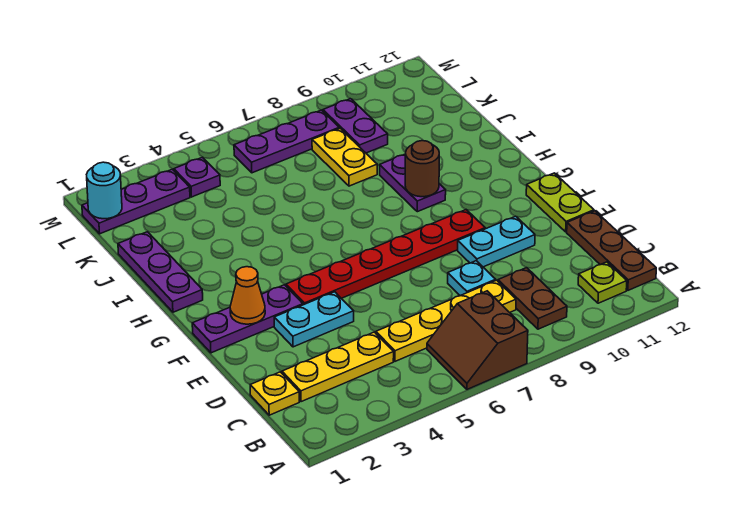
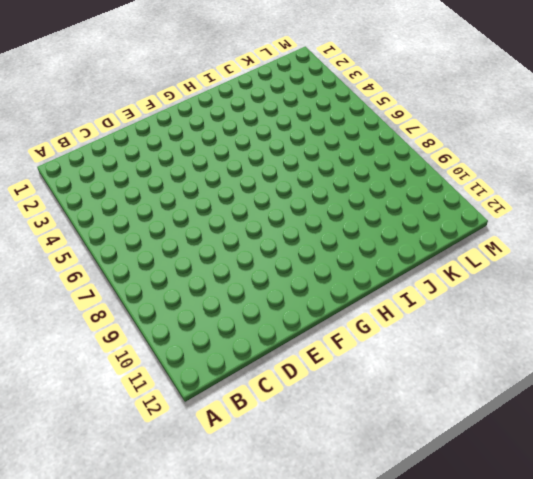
none -> brown slope A6:B7 level 1 top 7
none -> brown plate B9:C9 level 1
none -> lime plate B11 level 1

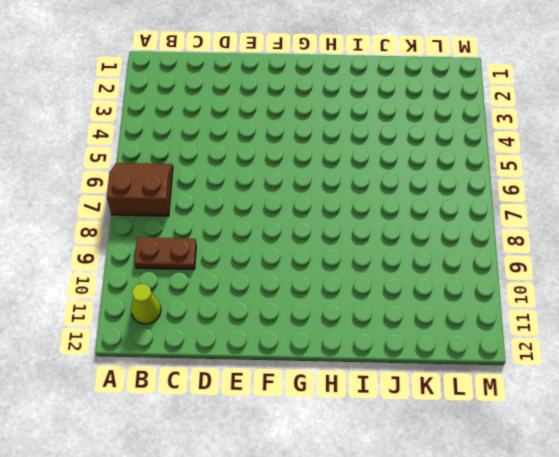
lime cone B11 level 1 -> lime plate B11 level 1
none -> brown plate B12:D12 level 1
none -> yellow plate C1 level 1
none -> yellow plate C2:C4 level 1

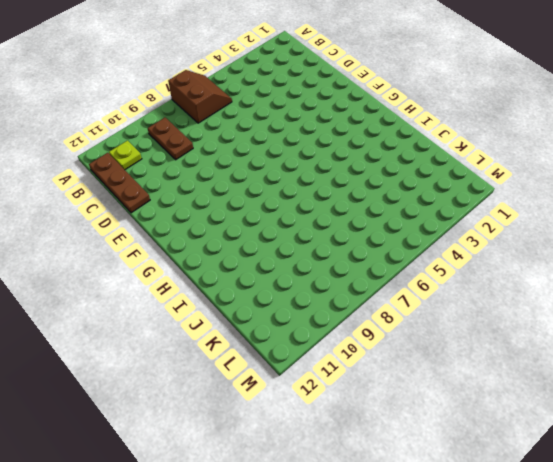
none -> yellow plate C1 level 1
none -> yellow plate C2:C4 level 1
none -> yellow plate C5:C8 level 1

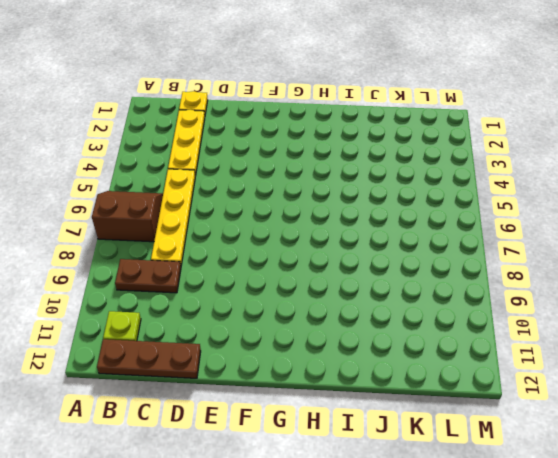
none -> cyan plate D8 level 1
none -> cyan plate E3:E4 level 1
none -> cyan plate E9:E10 level 1

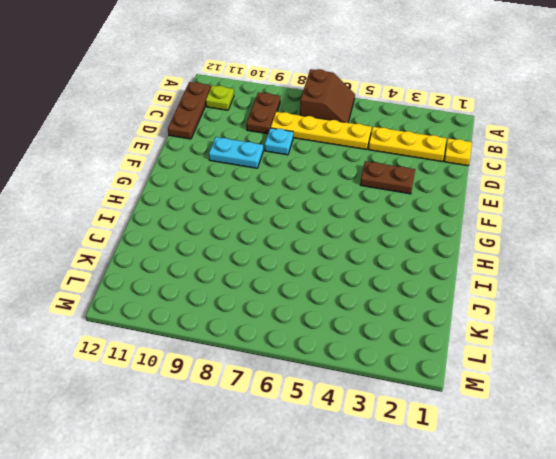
brown plate E3:E4 level 1 -> cyan plate E3:E4 level 1
none -> lime plate E12:F12 level 1
none -> purple plate F1:F3 level 1
none -> red plate F4:F9 level 1

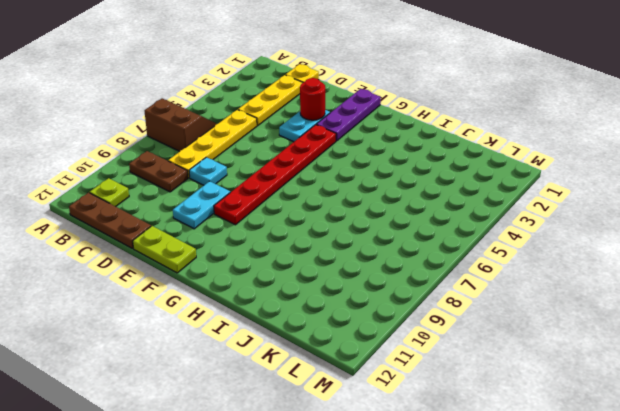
red round brick E3 level 2 -> none
none -> purple plate H1:J1 level 1
none -> purple plate H9:I9 level 1
none -> yellow plate J8:K8 level 1

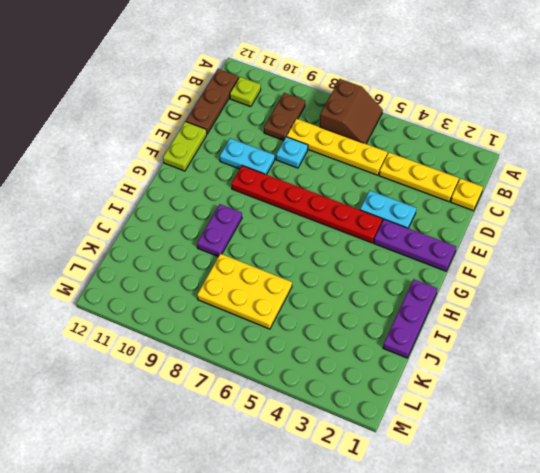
yellow plate J6:K8 level 1 -> yellow plate J8:K8 level 1
none -> purple plate K9:L9 level 1
none -> purple plate L1:L3 level 1
none -> purple plate L4 level 1

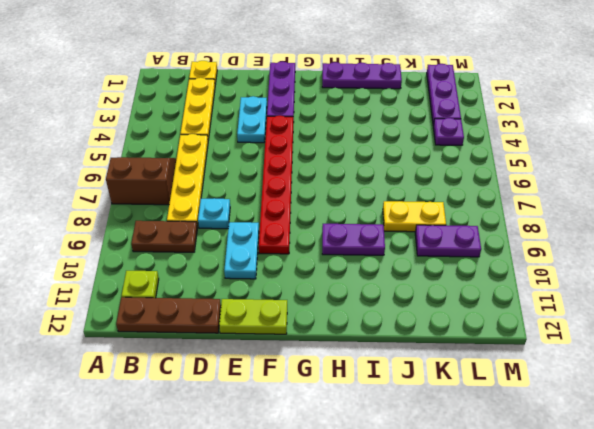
none -> purple plate L6:L8 level 1
none -> orange cone F2 level 2
none -> brown round brick H9 level 2

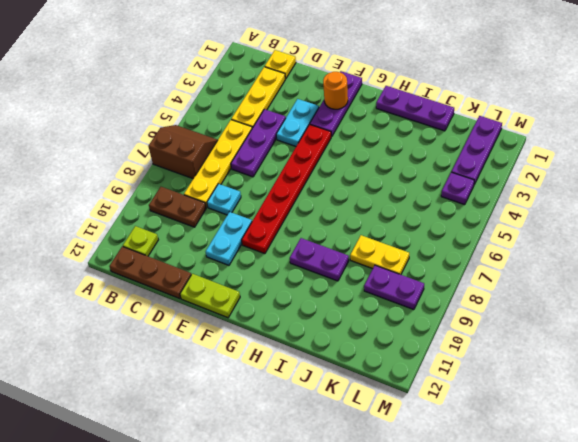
purple plate D4:D6 level 1 -> purple plate L6:L8 level 1
orange round brick F2 level 2 -> orange cone F2 level 2
none -> brown round brick H9 level 2
none -> cyan round brick L1 level 2

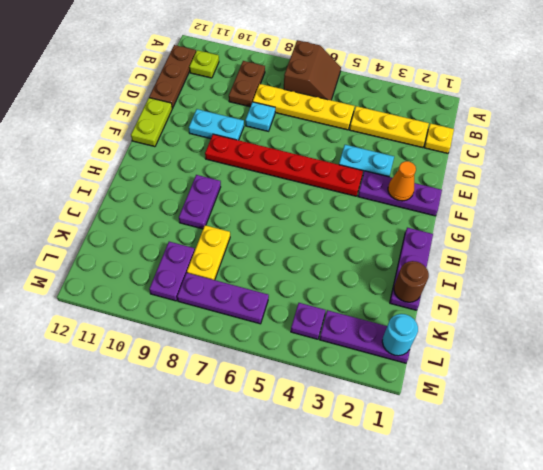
brown round brick J1 level 2 -> brown round brick H9 level 2

